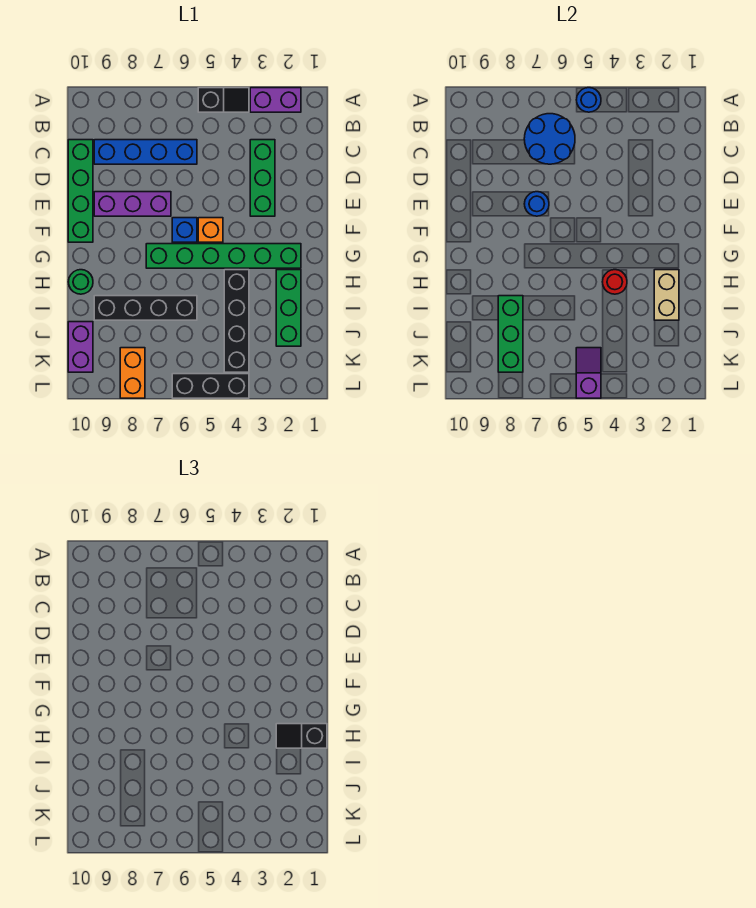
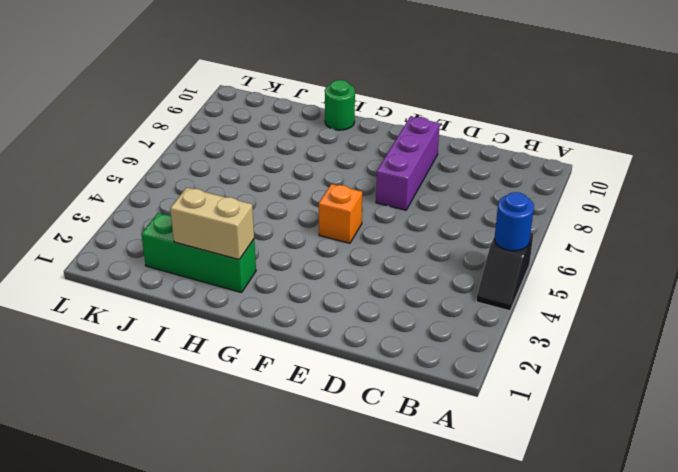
none -> purple brick A2:A3 level 1
none -> green brick C3:E3 level 1
none -> blue brick C6:C9 level 1

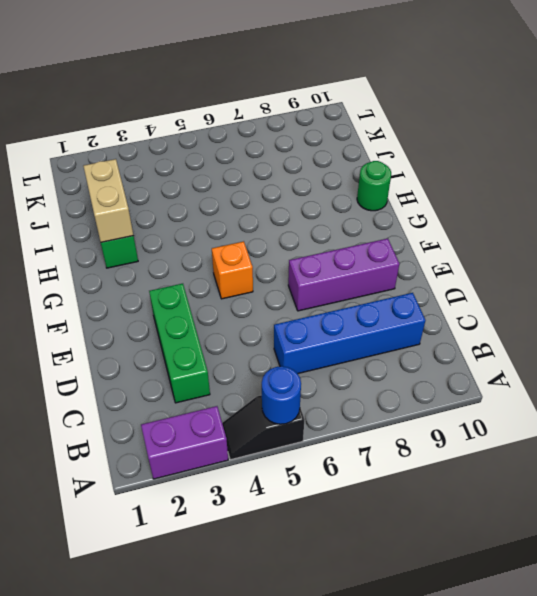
none -> green brick C10:F10 level 1
none -> blue brick F6 level 1
none -> green brick G2:G7 level 1

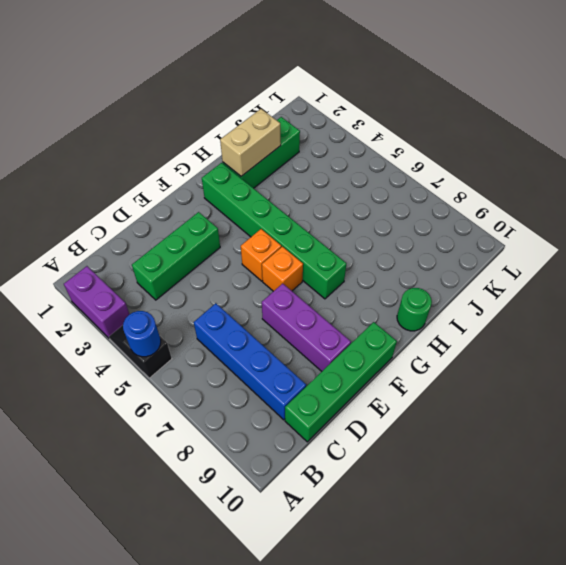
orange brick F6 level 1 -> blue brick F6 level 1
none -> black brick H4:K4 level 1
none -> black brick I6:I9 level 1
none -> purple brick J10:K10 level 1

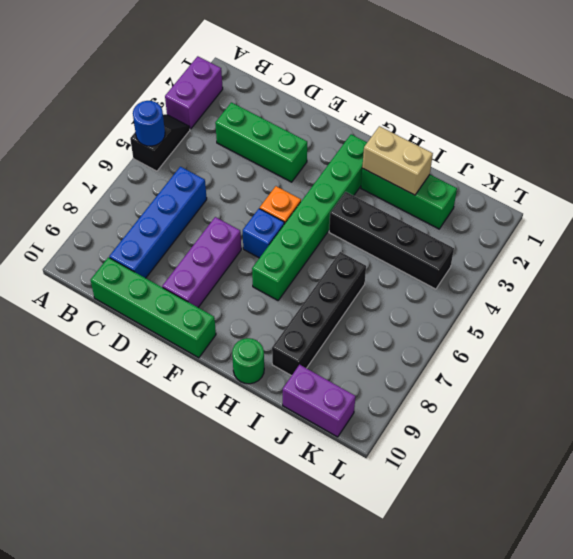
none -> orange brick K8:L8 level 1
none -> black brick L4:L6 level 1
none -> blue round brick B6:C7 level 2

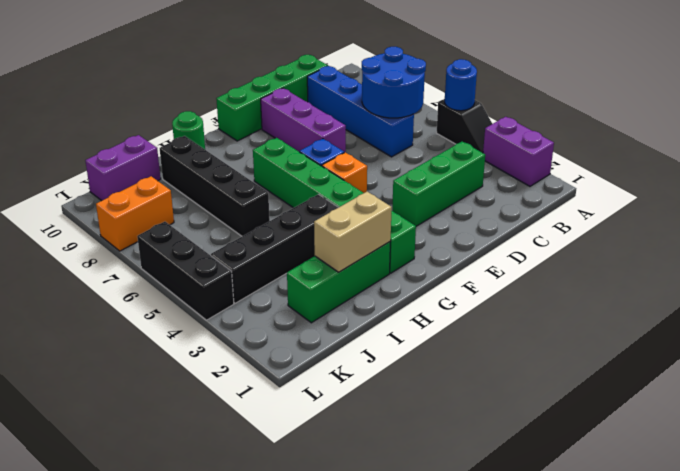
none -> blue round brick E7 level 2
none -> red round brick H4 level 2
none -> green brick I8:K8 level 2

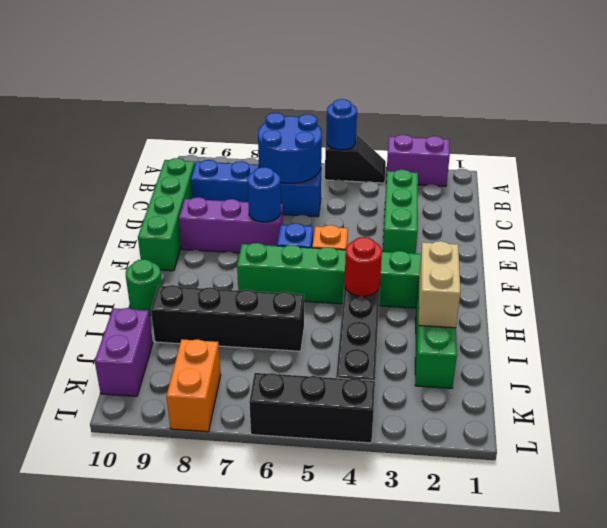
none -> green brick I8:K8 level 2
none -> purple slope K5:L5 level 2 top L
none -> black slope H1:H2 level 3 top 1

